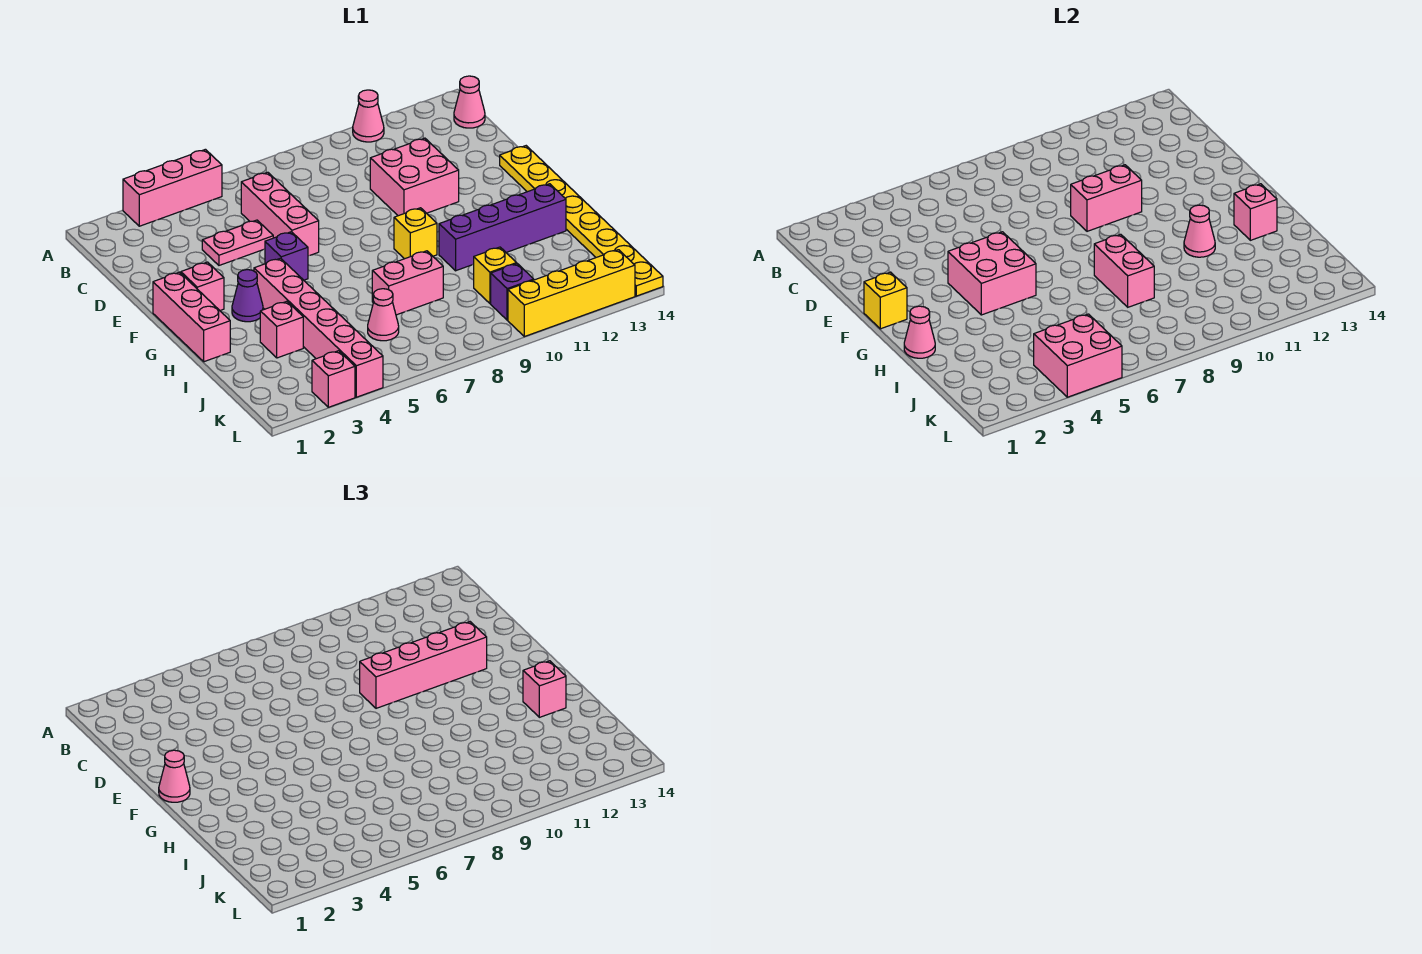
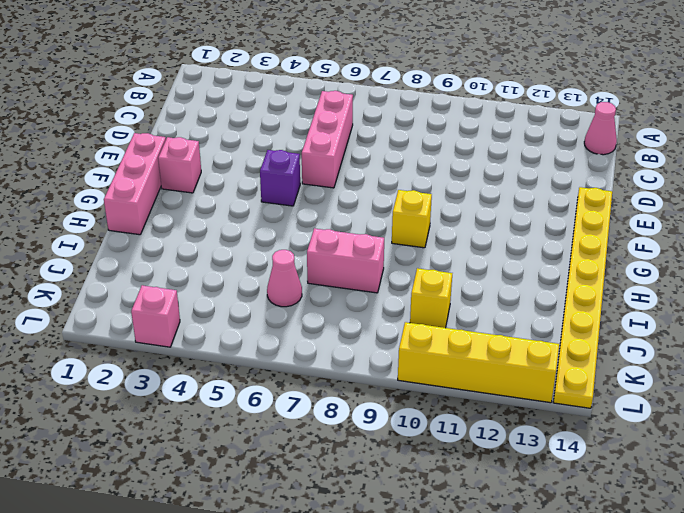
none -> pink brick A3:A5 level 1
none -> pink cone A11 level 1
none -> pink plate D4:D5 level 1
none -> pink brick D10:E11 level 1

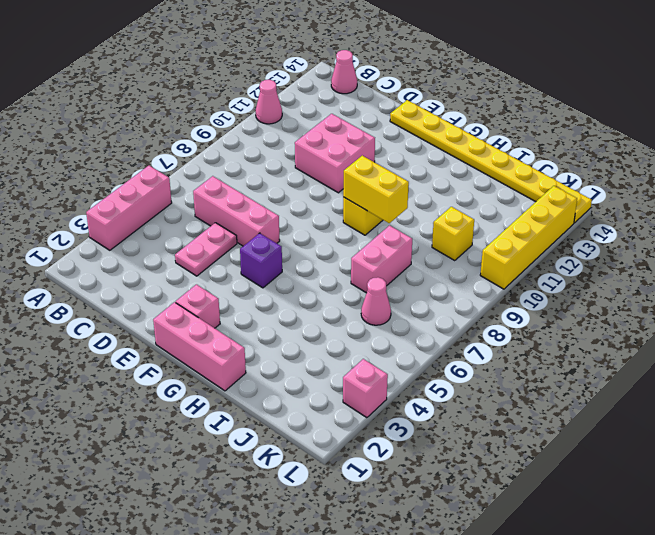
yellow brick G9:H9 level 2 -> none
none -> purple cone G3 level 1
none -> pink brick G4:L4 level 1
none -> purple brick H10:H13 level 1
none -> pink brick I3 level 1

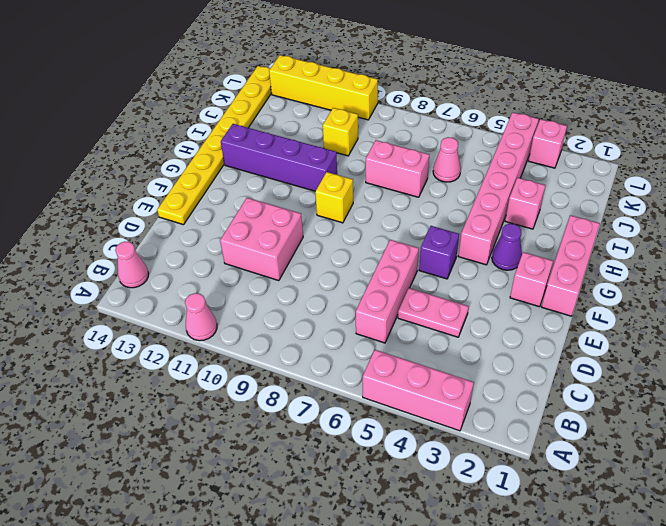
none -> purple brick K10 level 1
none -> pink brick E9:E10 level 2
none -> yellow brick F1 level 2
none -> pink brick F4:G5 level 2

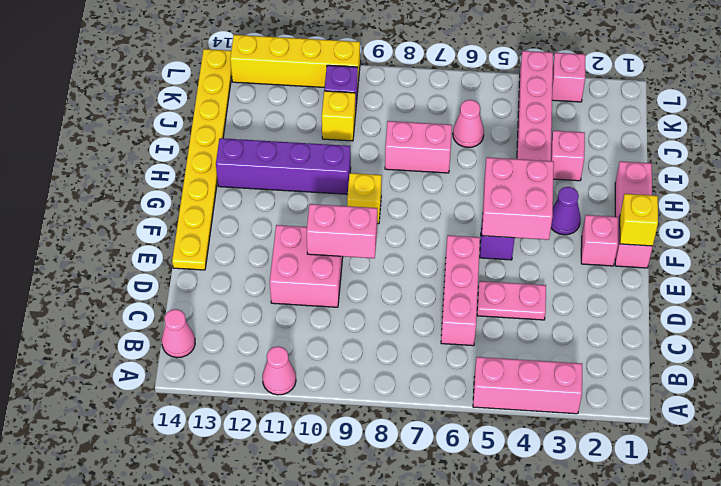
none -> pink cone H1 level 2
none -> pink brick H8:I8 level 2
none -> pink cone H11 level 2
none -> pink brick H13 level 2

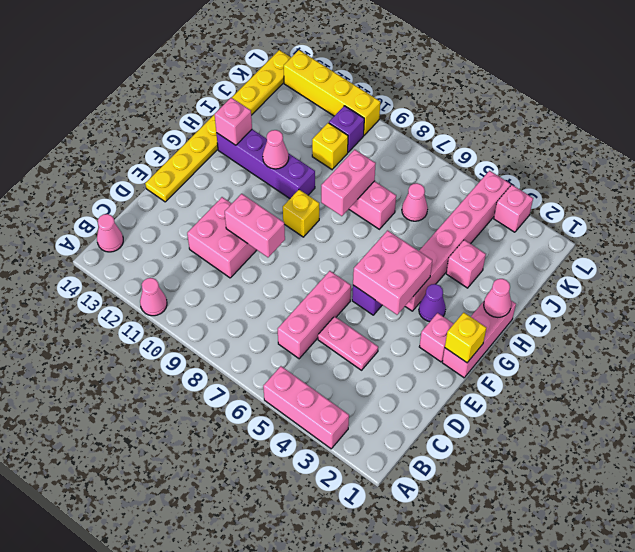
none -> pink brick K4:L5 level 2
none -> pink brick E9:E12 level 3
none -> pink cone F1 level 3
none -> pink brick H13 level 3

